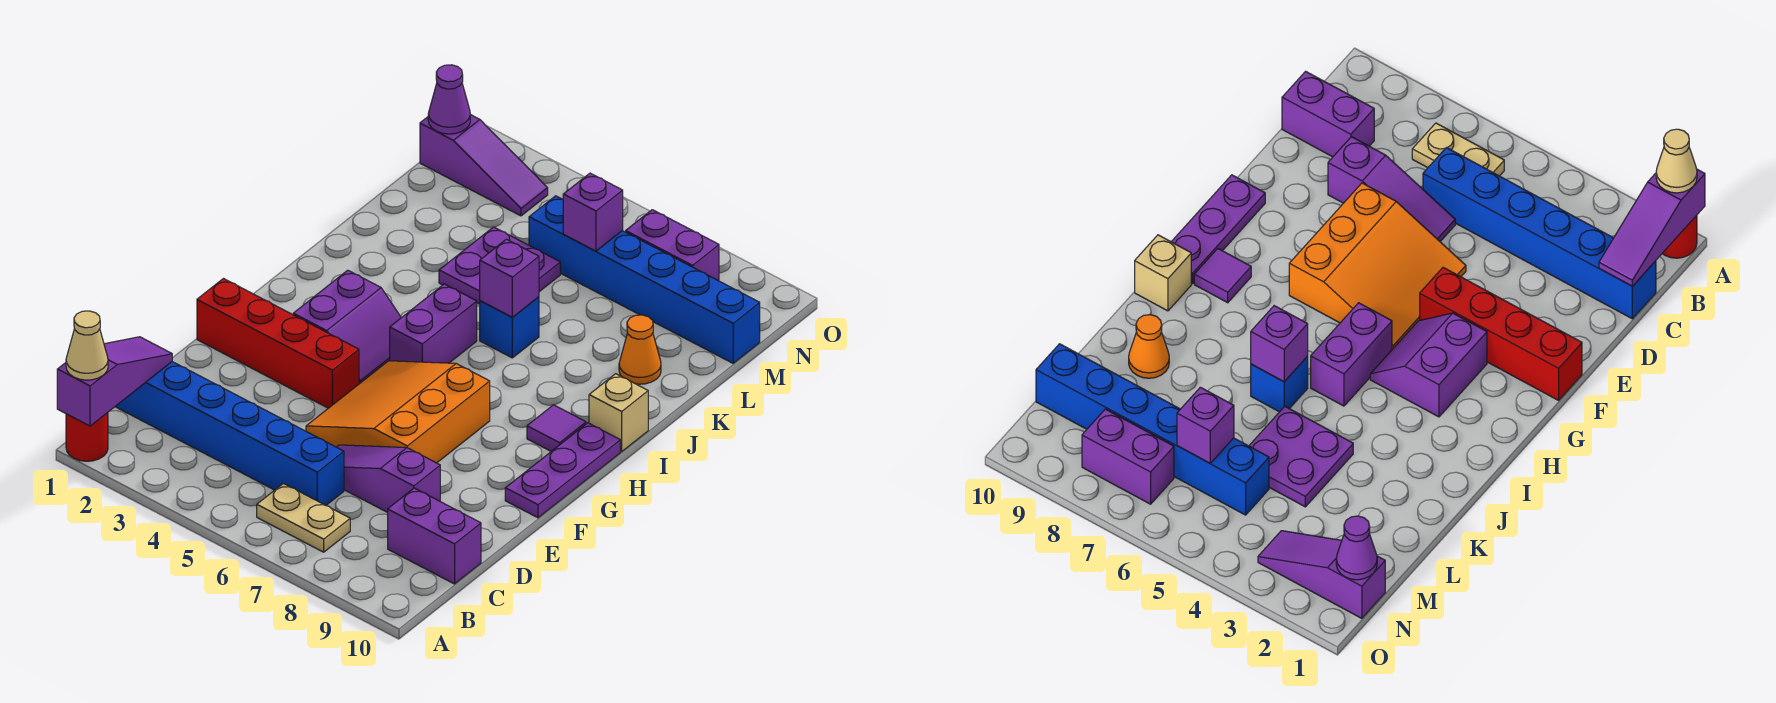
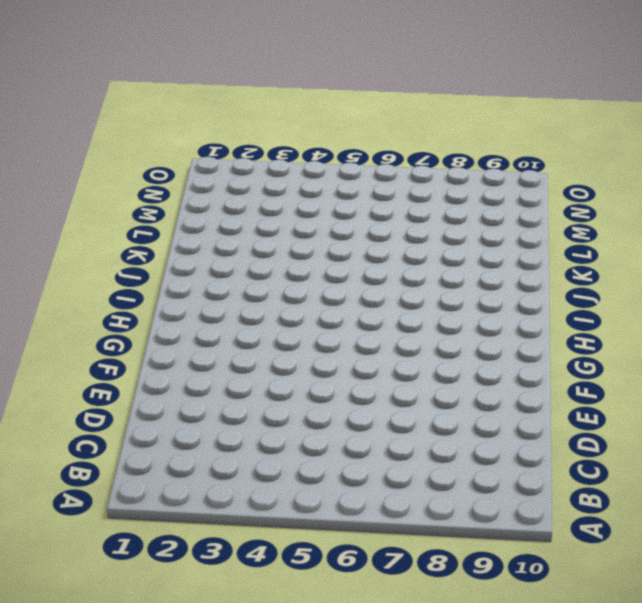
none -> red round brick A1 level 1
none -> tan plate B6:B7 level 1
none -> blue brick C1:C6 level 1

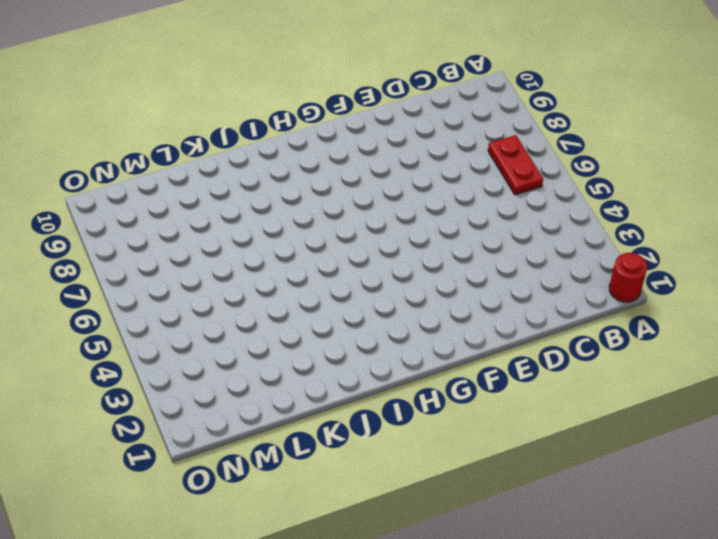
red plate B6:B7 level 1 -> tan plate B6:B7 level 1
none -> blue brick C1:C6 level 1
none -> purple brick C9:C10 level 1
none -> purple slope D6:D8 level 1 top 8

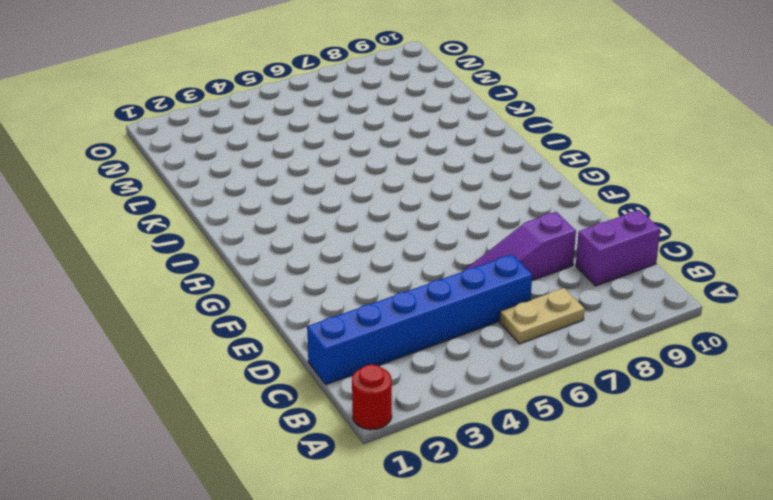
none -> orange slope E5:G7 level 1 top 7
none -> red brick F1:F4 level 1
none -> purple plate F10:H10 level 1

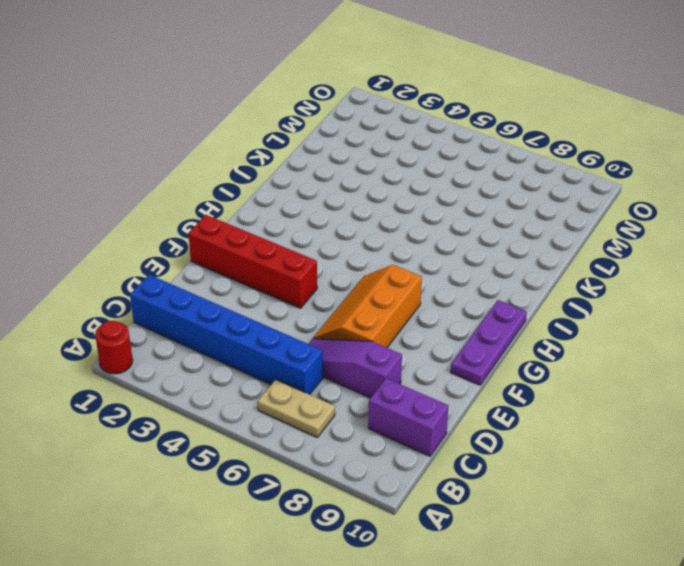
orange slope E6:G7 level 1 top 7 -> orange slope E5:G7 level 1 top 7
none -> purple slope G3:H4 level 1 top 3
none -> purple brick H5:I5 level 1
none -> purple tile H9 level 1

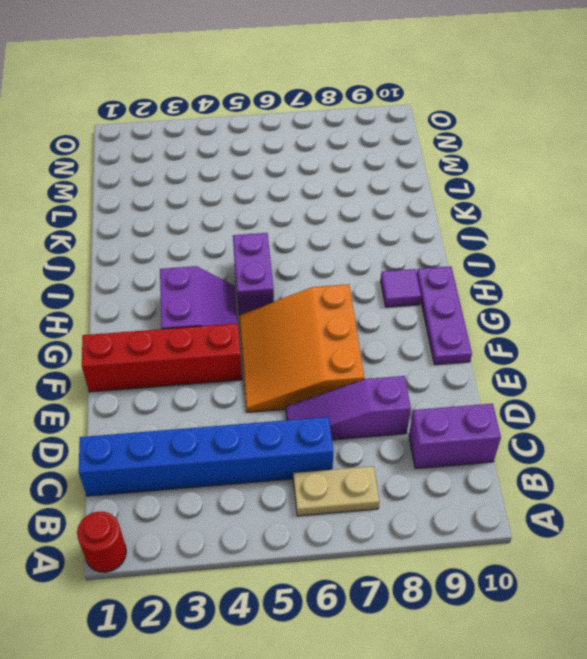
none -> tan brick I10 level 1
none -> blue brick J6 level 1
none -> purple plate K4:L5 level 1

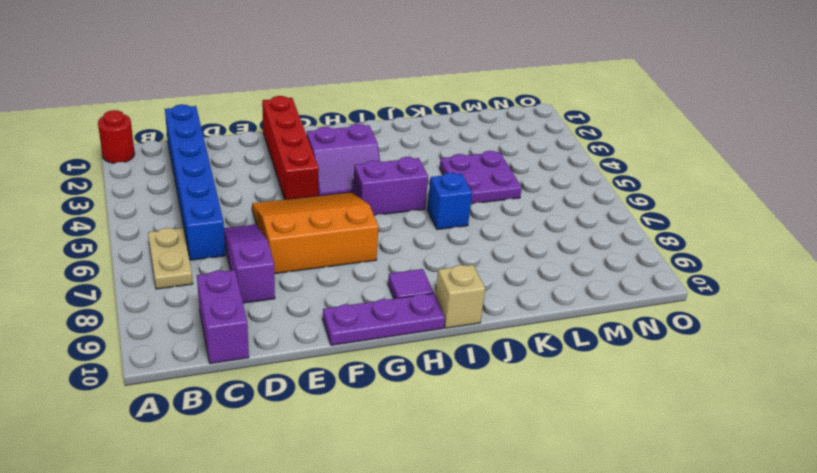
none -> orange cone K9 level 1
none -> blue brick M5:M10 level 1
none -> purple slope N1:N3 level 1 top 1

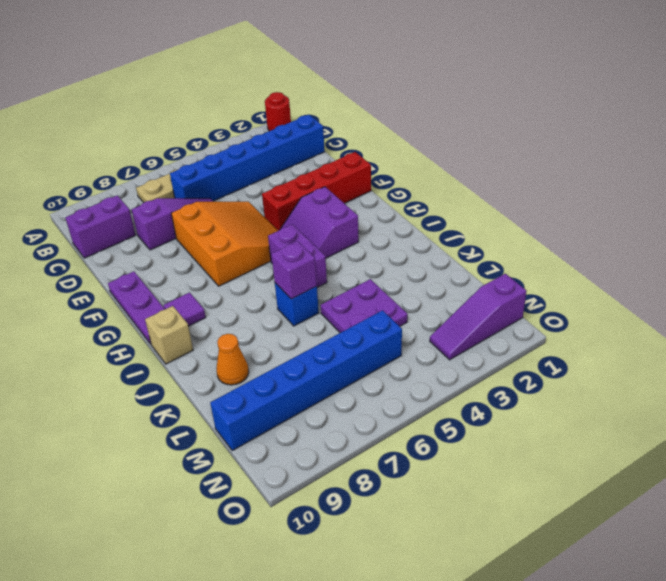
none -> purple brick N7:N8 level 1
none -> purple slope A1:C1 level 2 top A
none -> purple brick M6 level 2

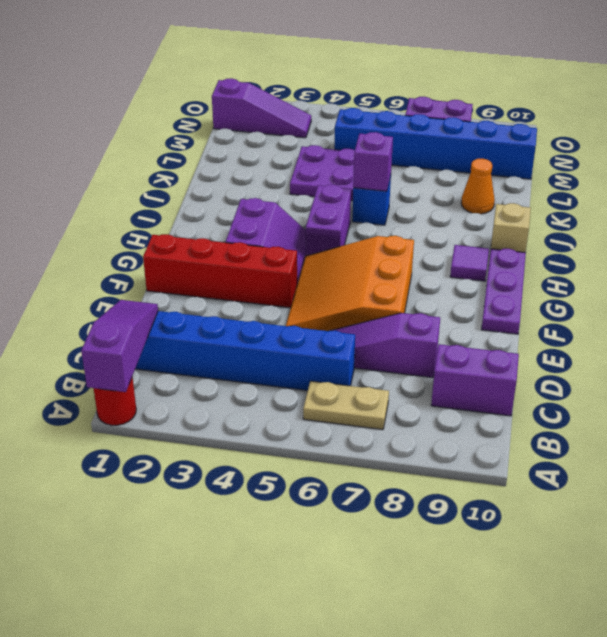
none -> purple brick M6 level 2
none -> purple cone N1 level 2
none -> tan cone A1 level 3

